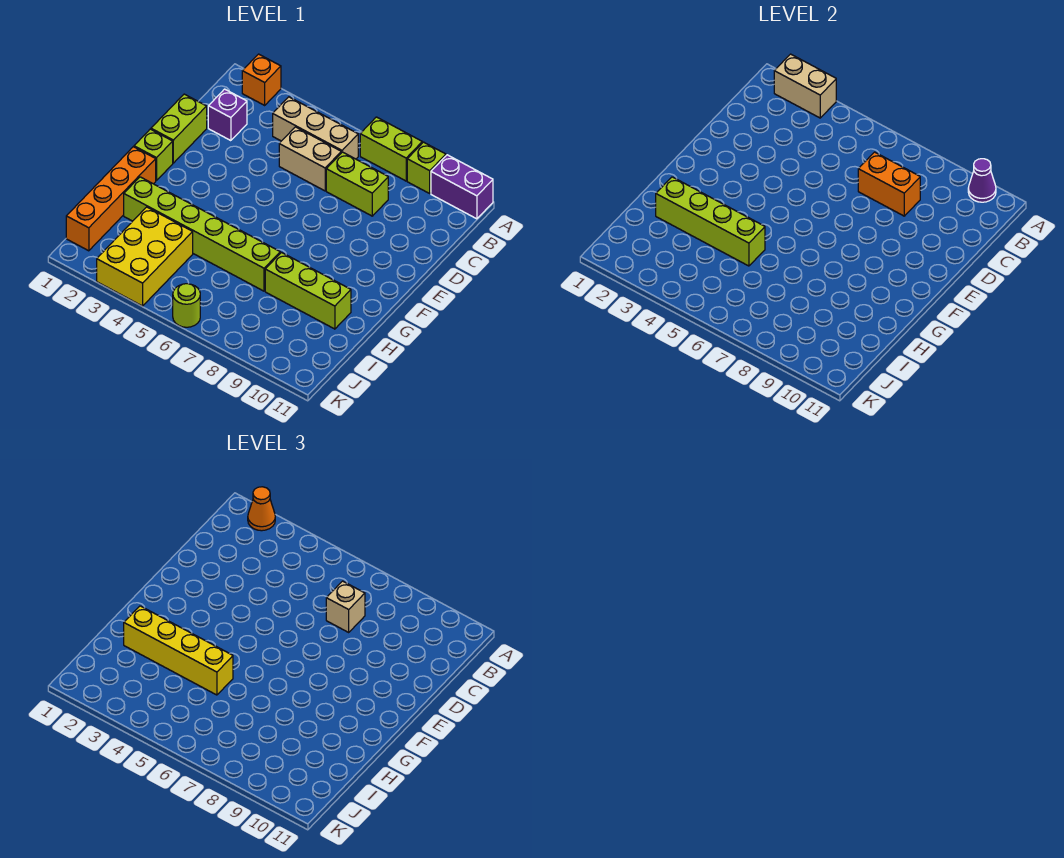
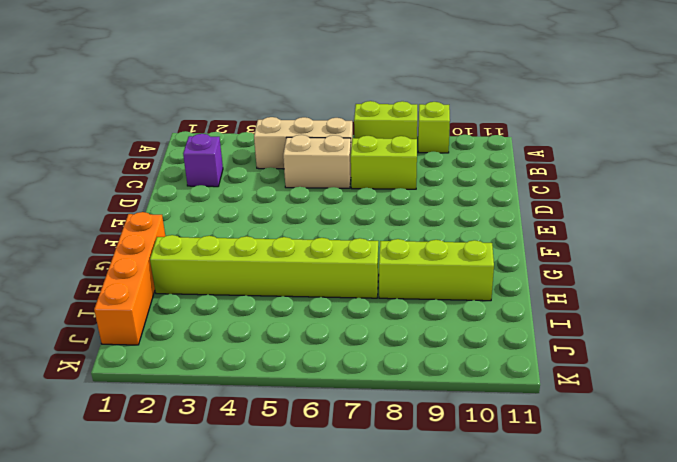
none -> orange brick A2 level 1
none -> purple brick A10:A11 level 1
none -> lime brick D1:E1 level 1

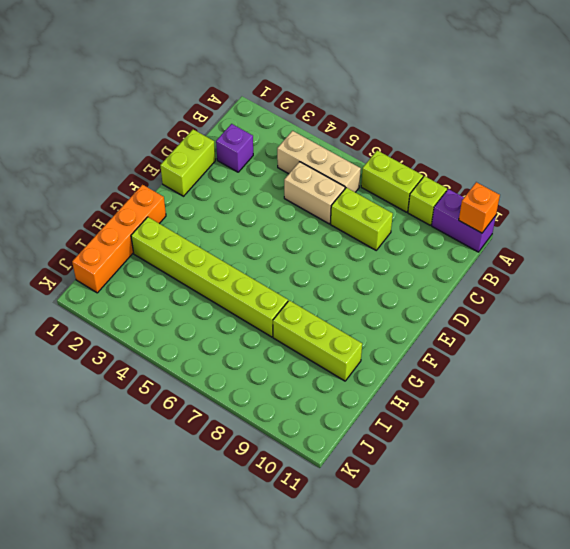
orange brick A11 level 2 -> orange brick A2 level 1
none -> lime brick F1 level 1
none -> yellow brick I3:K4 level 1
none -> lime round brick K6 level 1

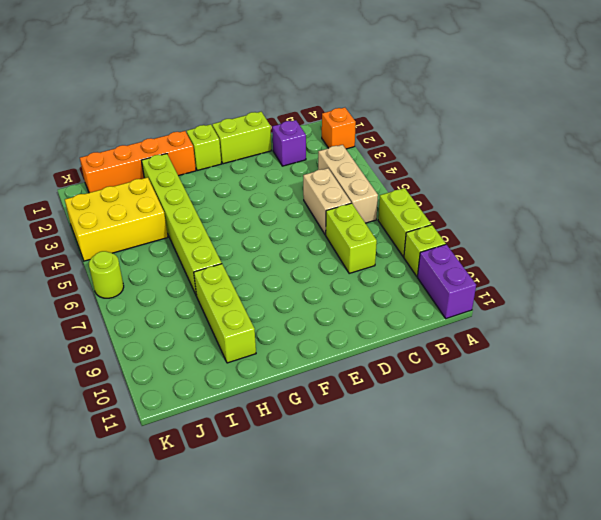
none -> tan brick A2:A3 level 2
none -> purple cone A10 level 2
none -> orange brick C7:C8 level 2

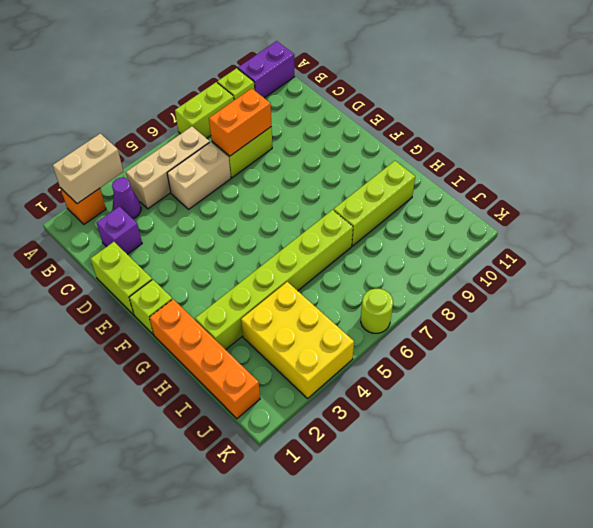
purple cone B3 level 1 -> purple cone A10 level 2
none -> lime brick H2:H5 level 2
none -> orange cone A2 level 3
none -> tan brick C7 level 3

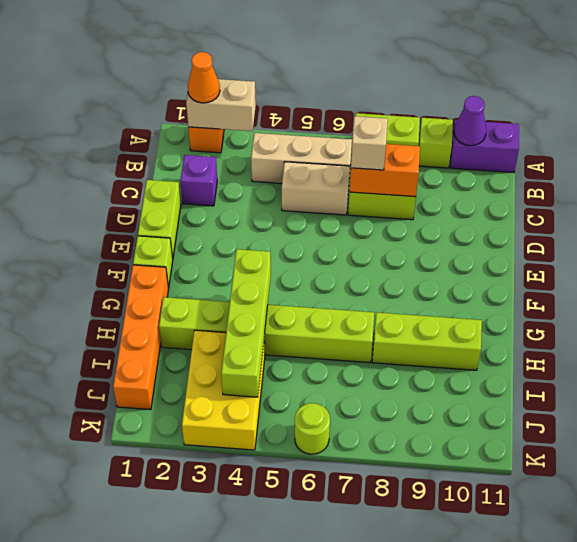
lime brick G4:J4 level 2 -> lime brick H2:H5 level 2
none -> yellow brick H2:H5 level 3

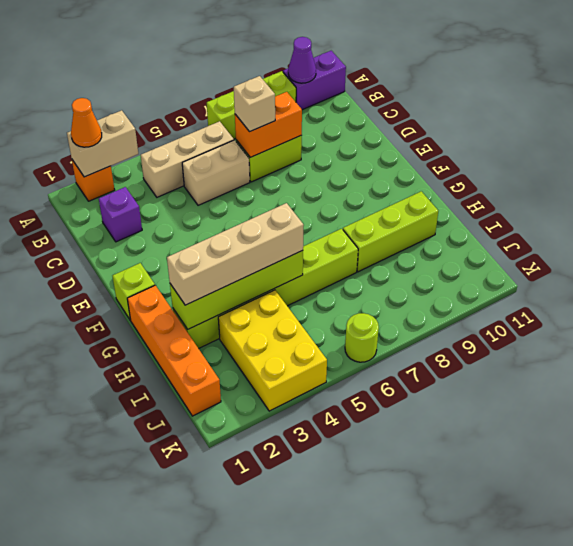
tan brick H2:H5 level 3 -> yellow brick H2:H5 level 3
none -> lime brick D1:E1 level 1

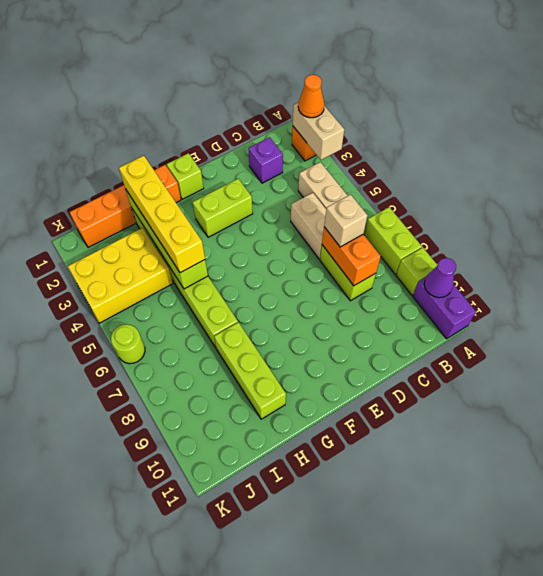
lime brick E3:F3 level 1 -> lime brick D1:E1 level 1

